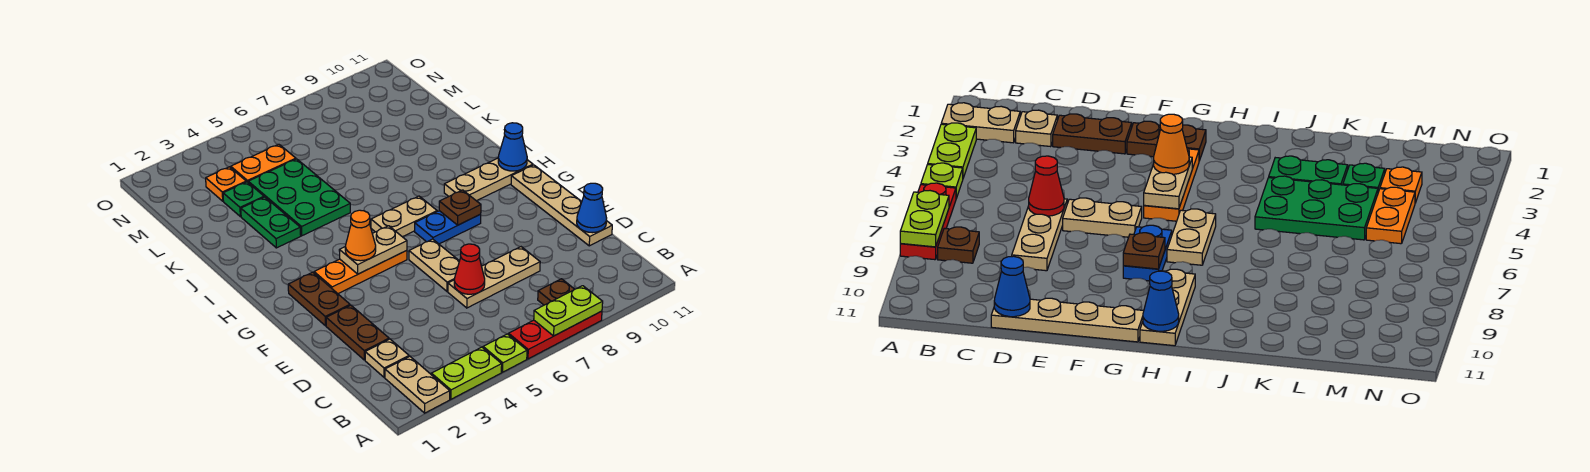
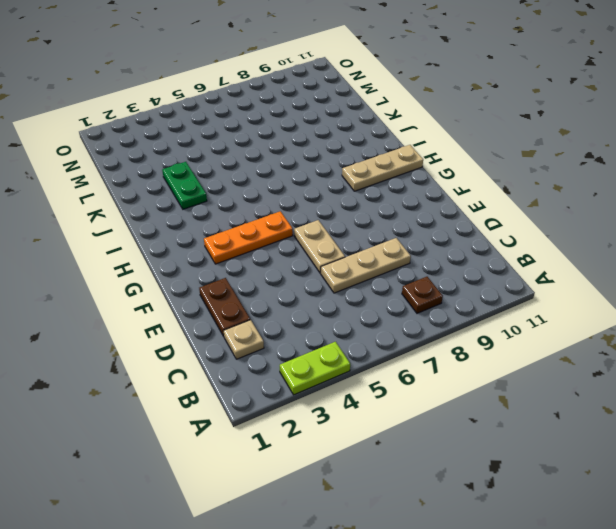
none -> tan plate A2:B2 level 1
none -> lime plate A5 level 1
none -> red plate A6:A8 level 1

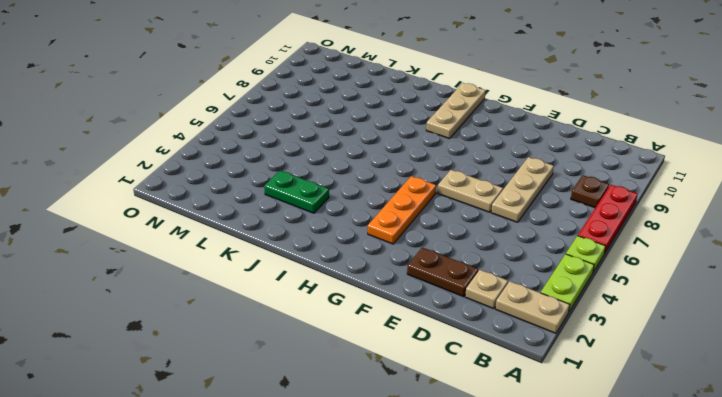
none -> tan plate D11:G11 level 1
none -> brown plate F2:G2 level 1
none -> blue plate G7:G8 level 1

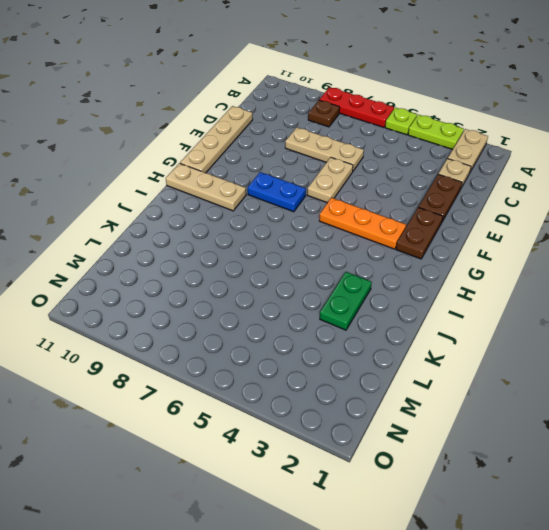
none -> tan plate H6:H7 level 1
none -> green plate J4:L5 level 1
none -> green plate L3 level 1

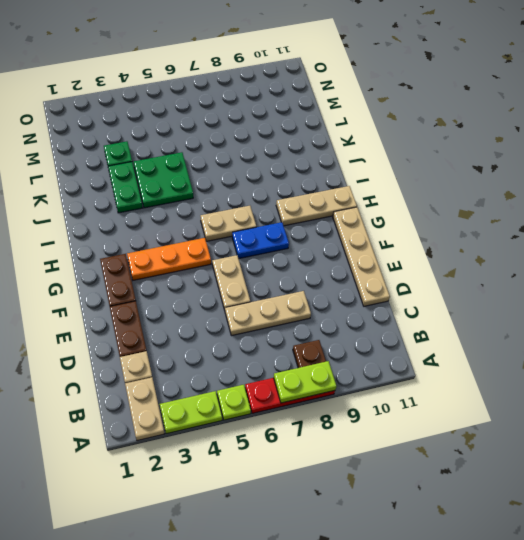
green plate J4:K5 level 1 -> green plate J4:L5 level 1
none -> orange plate M3 level 1
none -> orange plate M4:M5 level 1
none -> red cone D6 level 2

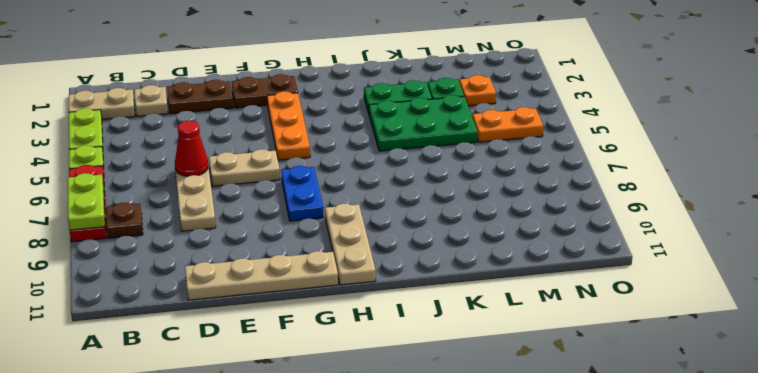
orange plate M5:N5 level 1 -> orange plate M4:M5 level 1
none -> tan plate H6:H7 level 1
none -> blue cone D11 level 2
none -> tan plate G4:G5 level 2

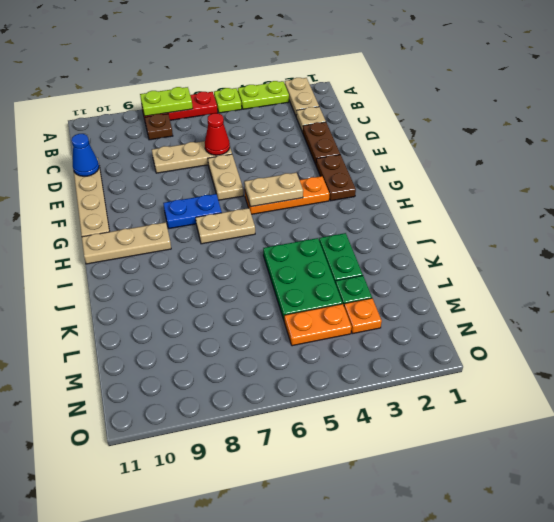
none -> brown plate G8 level 2
none -> blue cone H11 level 2
none -> orange cone G4 level 3

